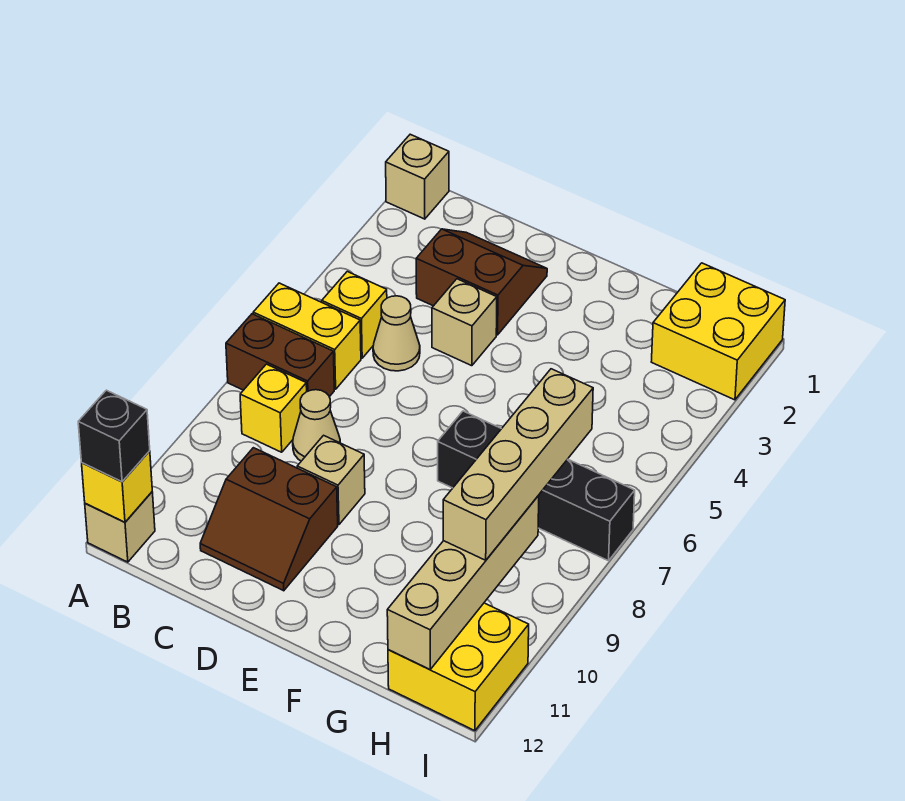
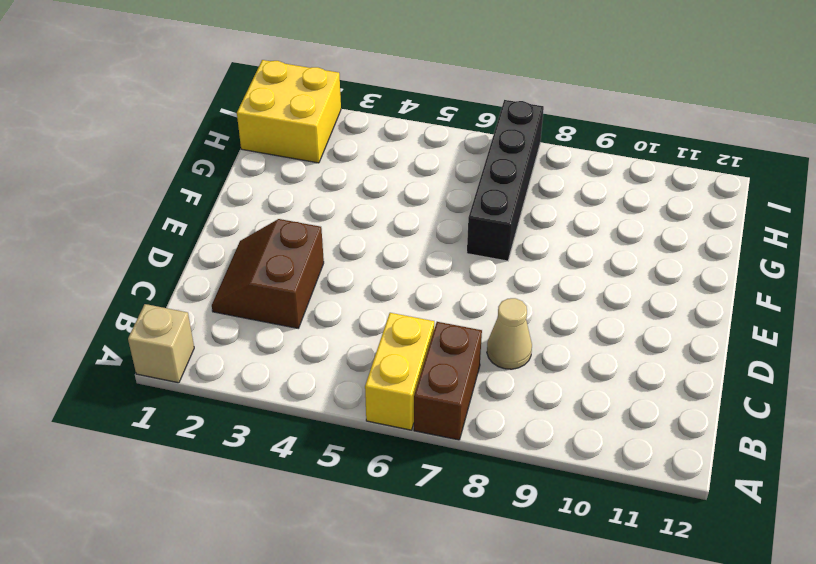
none -> tan brick A12 level 1
none -> yellow brick B5 level 1
none -> yellow brick B8 level 1

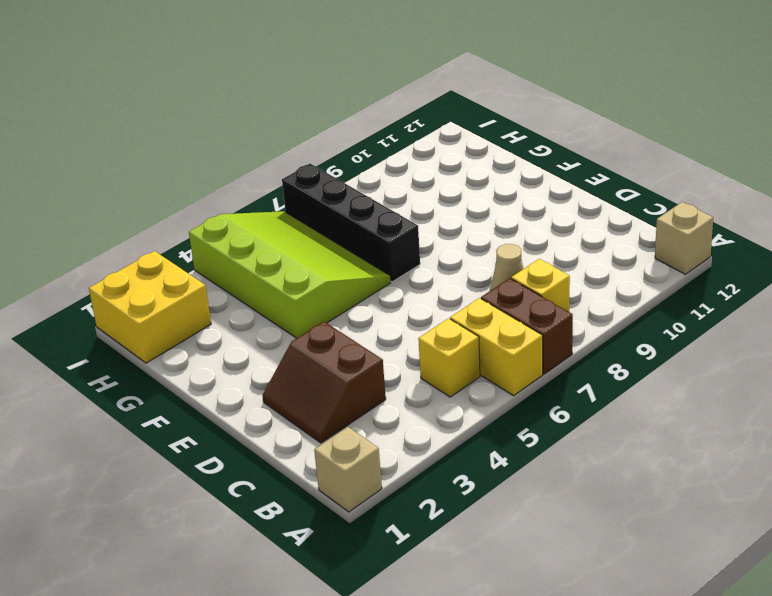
lime slope F4:I6 level 1 top 4 -> none
none -> tan cone C5 level 1
none -> brown slope C10:D11 level 1 top 10
none -> tan brick D4 level 1

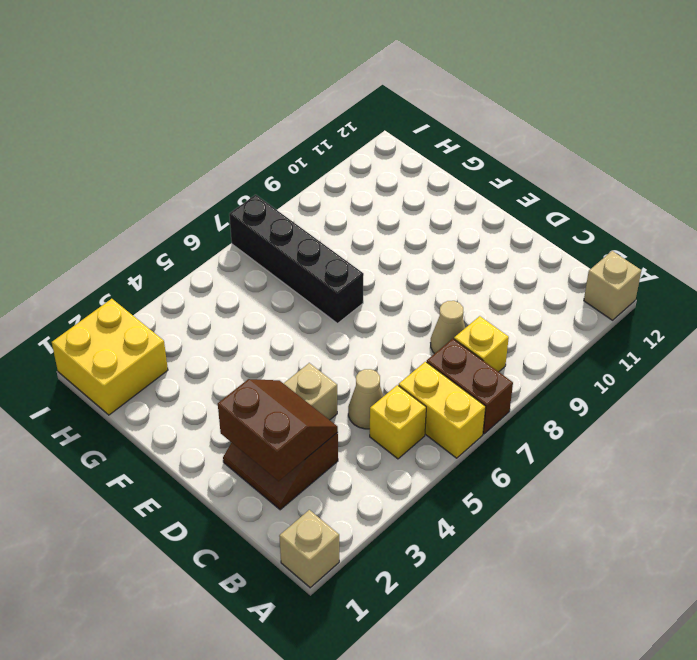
brown slope C2:D3 level 2 top 2 -> brown slope C10:D11 level 1 top 10
none -> tan brick D9 level 1
none -> yellow brick H11:I12 level 1
none -> yellow brick A12 level 2

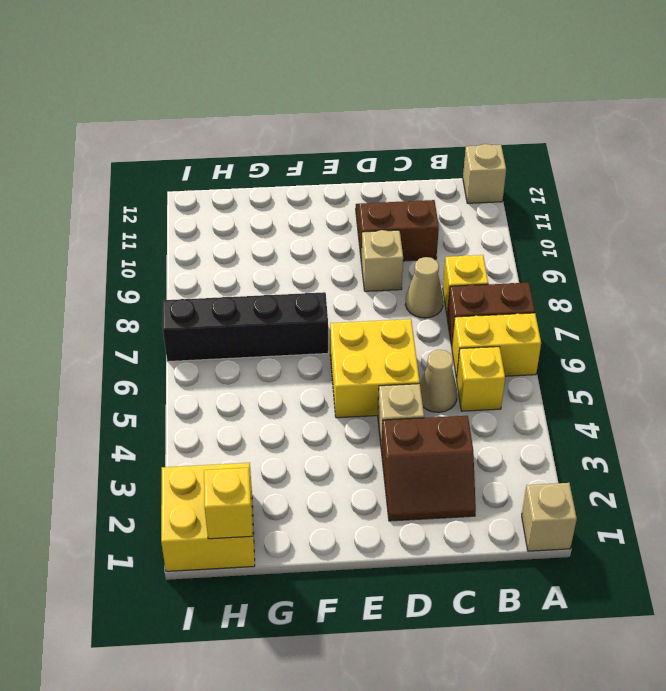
yellow brick D5:E6 level 1 -> yellow brick H11:I12 level 1
yellow brick H1 level 2 -> yellow brick A12 level 2
none -> tan brick H9:H12 level 2
none -> black brick A12 level 3
none -> tan brick H7:H10 level 3

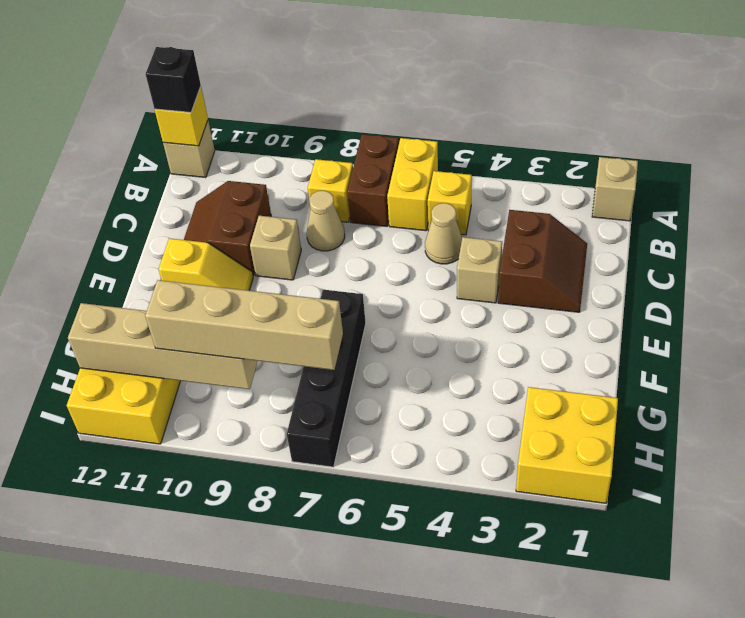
yellow slope E10:E11 level 1 top 11 -> none

